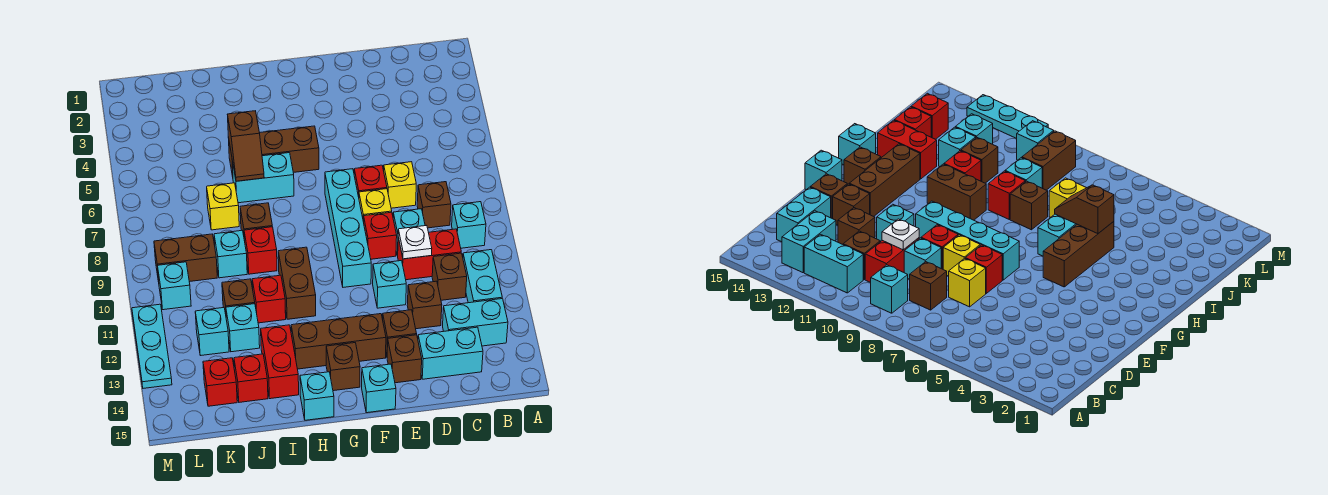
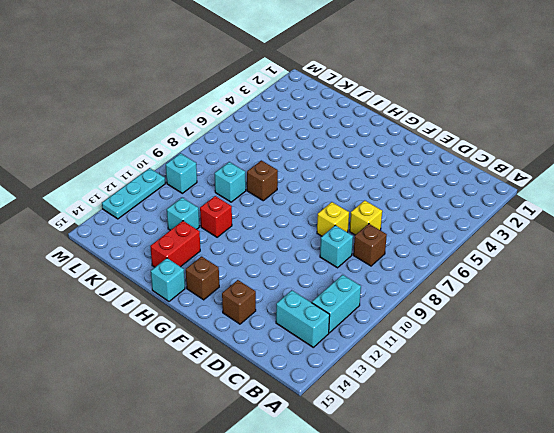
none -> cyan brick B9 level 1
none -> red brick C10:D10 level 1
none -> brown brick C11 level 1
none -> cyan brick C14:D14 level 1

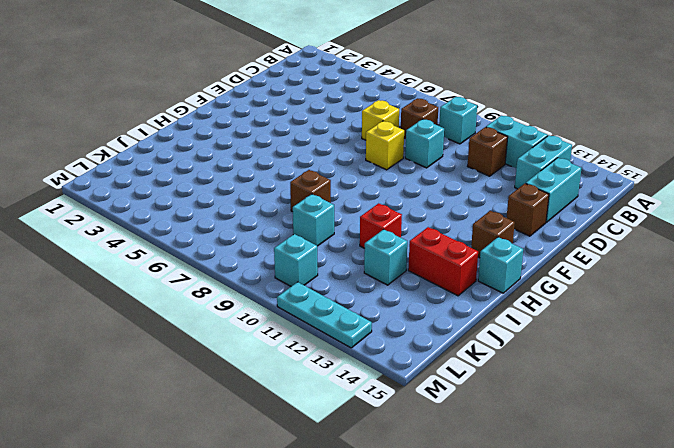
none -> red brick C10:D10 level 1
none -> brown brick D12 level 1
none -> red brick E7 level 1
none -> red brick E9 level 1

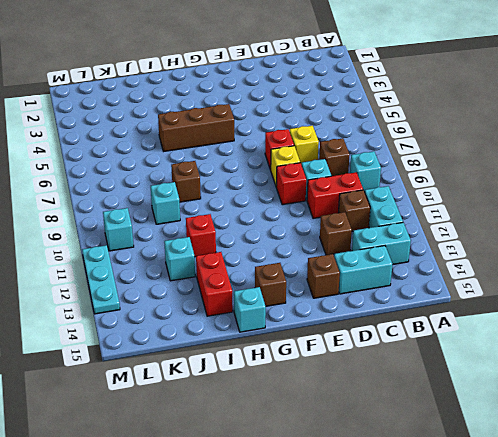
none -> cyan brick E11 level 1
none -> brown brick E13 level 1
none -> cyan brick F7:F10 level 1
none -> brown brick F13:H13 level 1

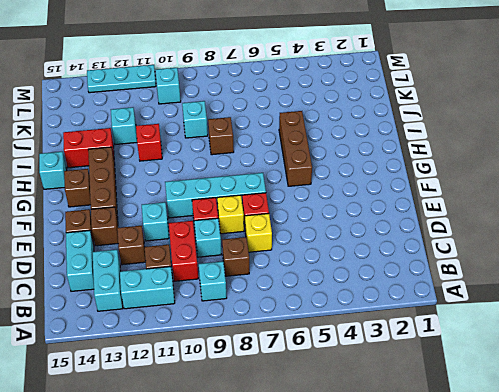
none -> cyan brick F15 level 1
none -> cyan brick H6:I6 level 1
none -> brown brick H10:H11 level 1
none -> red brick I9 level 1

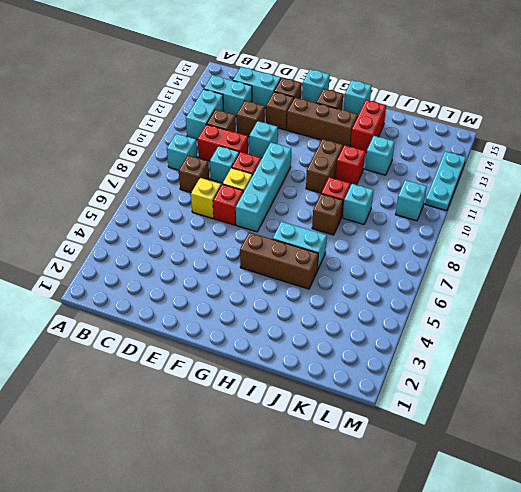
none -> yellow brick J7 level 1
none -> brown brick J11 level 1
none -> red brick J14 level 1
none -> brown brick K9:L9 level 1

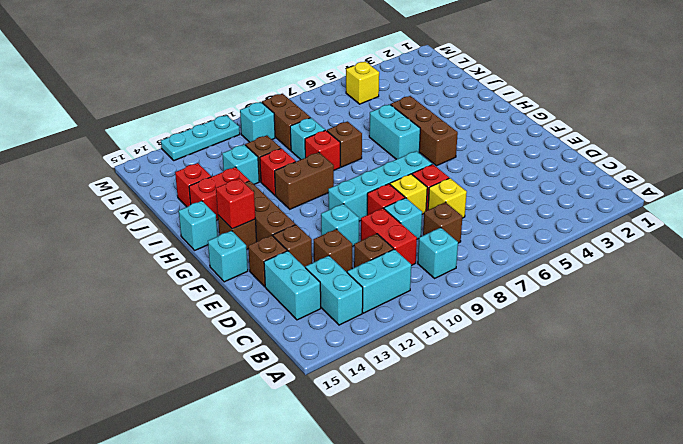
red brick G14 level 2 -> red brick K14 level 1
yellow brick L5 level 1 -> yellow brick J7 level 1
none -> cyan brick K12 level 1
none -> white plate D10 level 2
none -> brown slope I5:I6 level 2 top 5

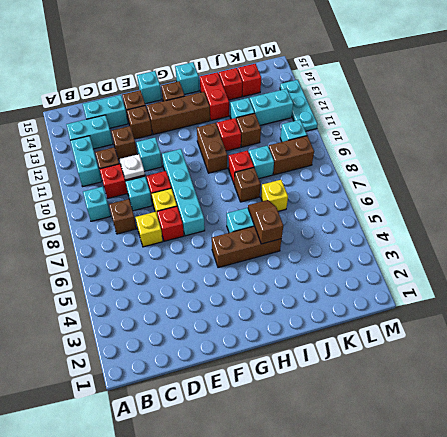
cyan brick K12:L12 level 1 -> cyan brick K12 level 1

